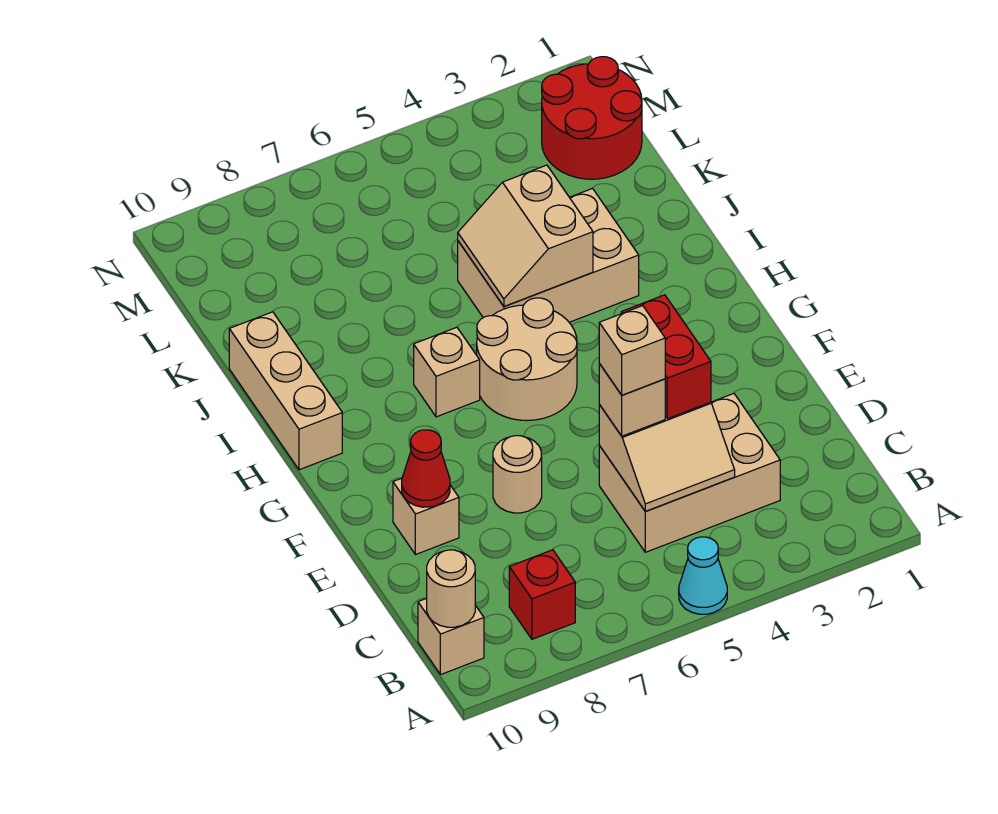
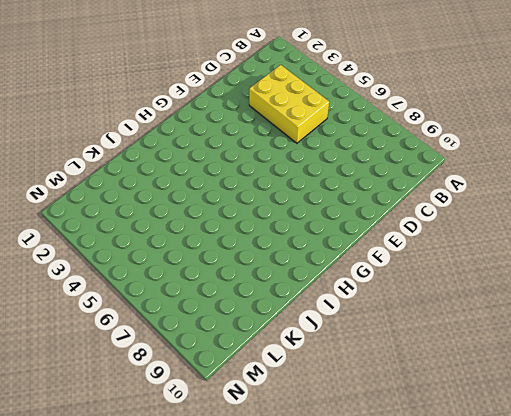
yellow brick C3:D5 level 1 -> tan brick C3:D5 level 1
none -> cyan cone A5 level 1
none -> red brick B8 level 1
none -> tan brick B10 level 1

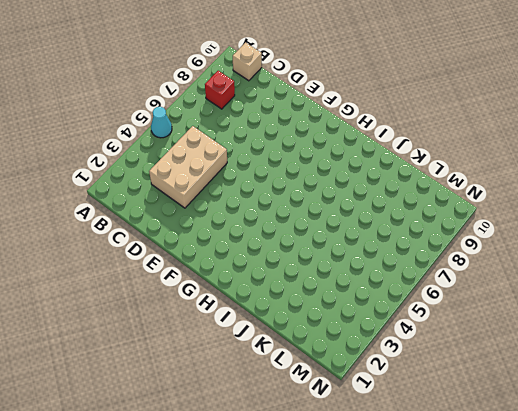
none -> tan round brick E7 level 1
none -> tan brick E9 level 1
none -> tan round brick G5:H6 level 1

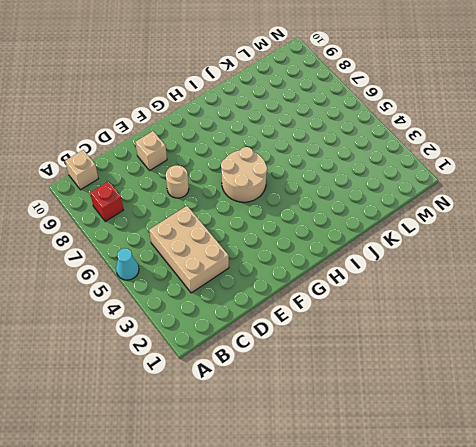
none -> tan brick H7 level 1
none -> tan brick H10:J10 level 1
none -> tan brick I3:J5 level 1

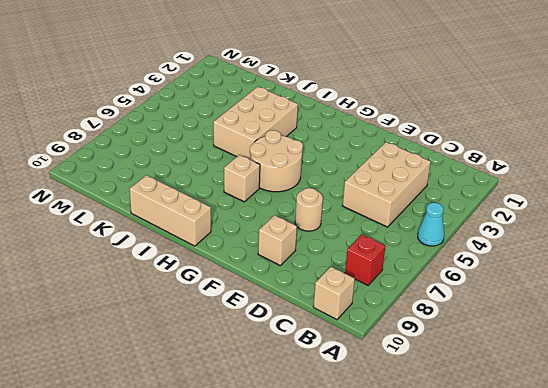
none -> red round brick L1:M2 level 1
none -> tan round brick B10 level 2
none -> tan slope C4:D5 level 2 top D

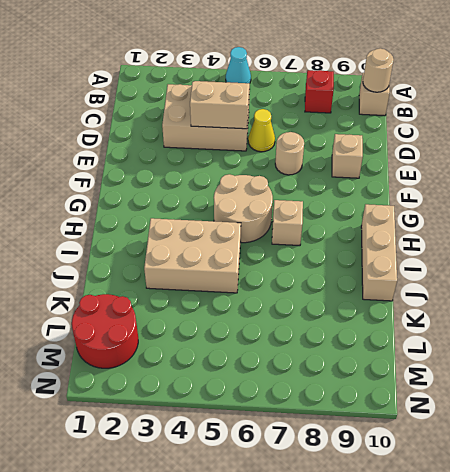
yellow cone D6 level 1 -> none
none -> red cone E9 level 2
none -> tan slope I4:J5 level 2 top 4
none -> red brick D4:E4 level 3

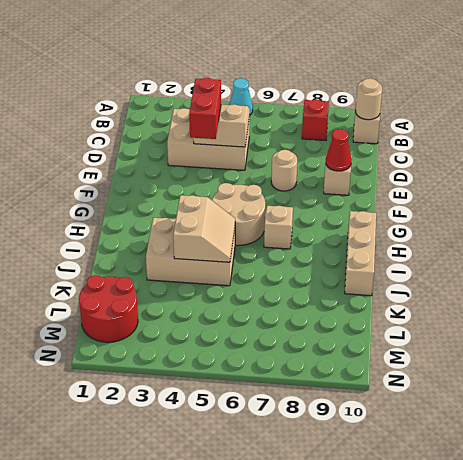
none -> tan brick D5 level 3
none -> tan brick D5 level 4

